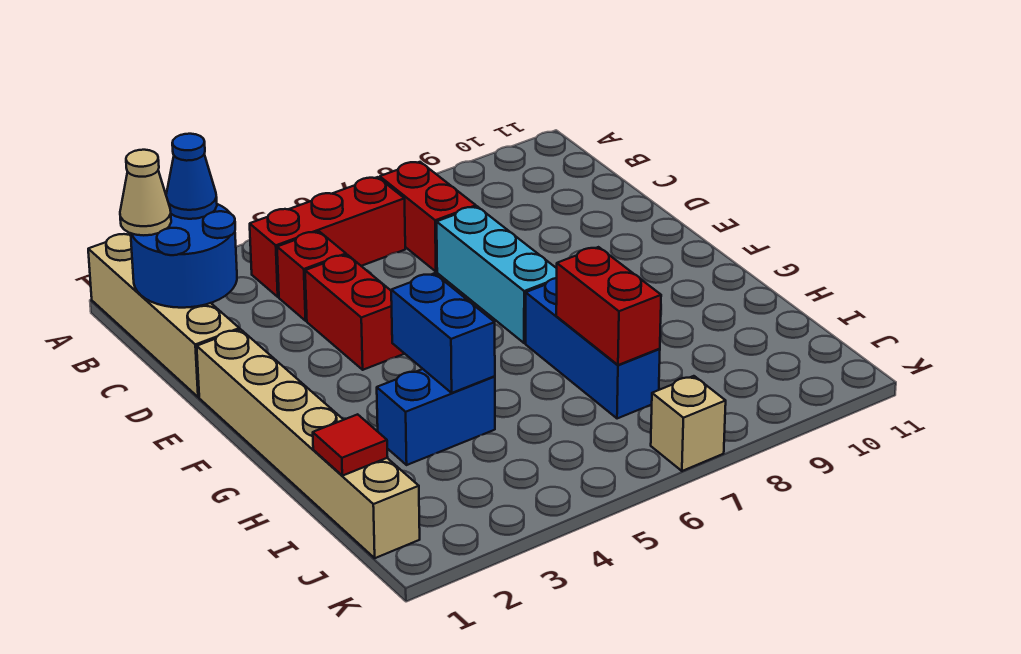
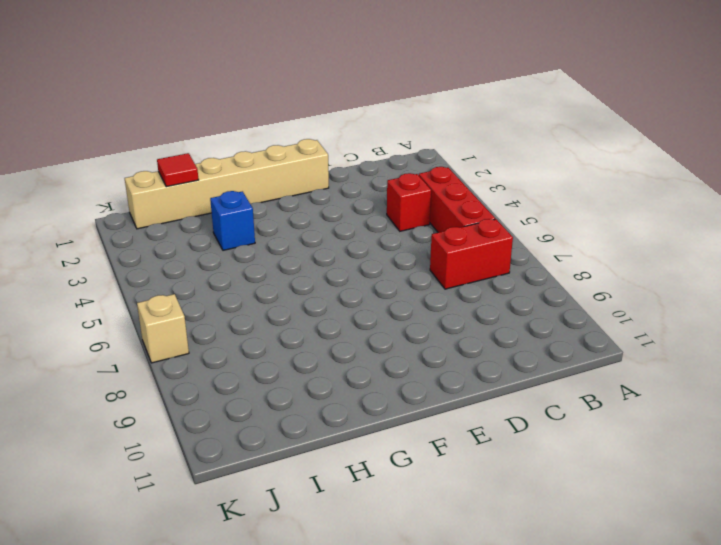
blue brick H3 level 1 -> blue brick H3:H4 level 1
none -> tan brick A1:D1 level 1
none -> red brick D4:E4 level 1
none -> cyan brick D7:F7 level 1

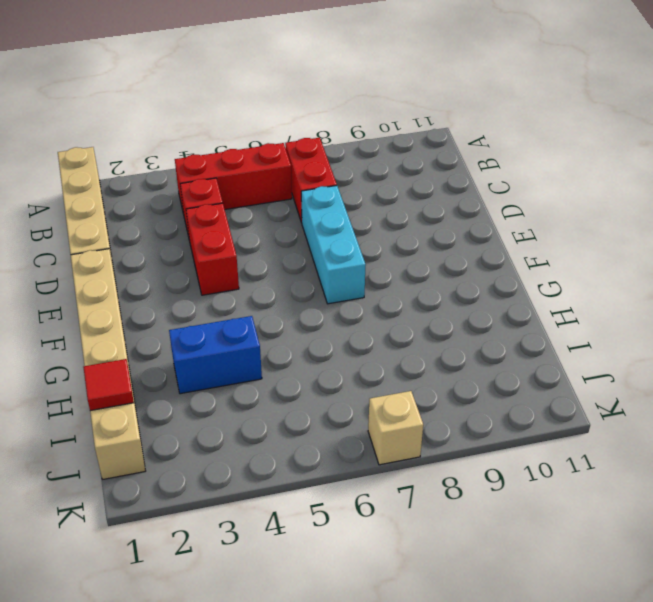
none -> blue brick G7:I7 level 1
none -> blue round brick B1:C2 level 2
none -> blue brick G4:H4 level 2

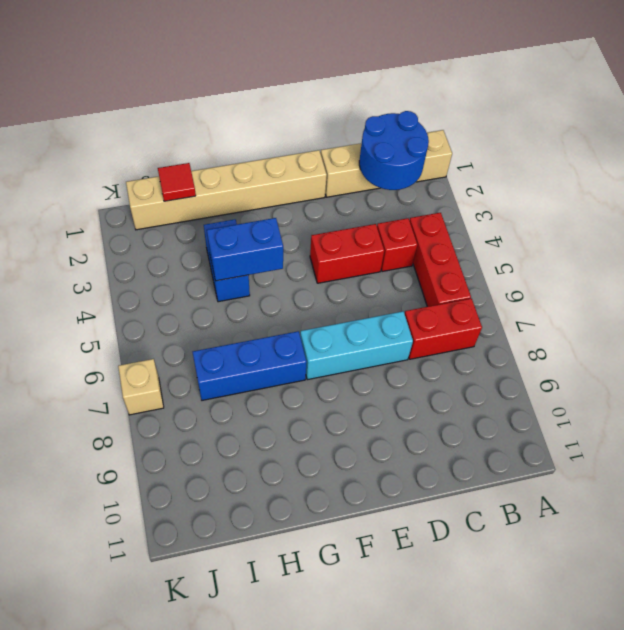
none -> red brick H7:I7 level 2
none -> tan cone B1 level 3
none -> blue cone B2 level 3

